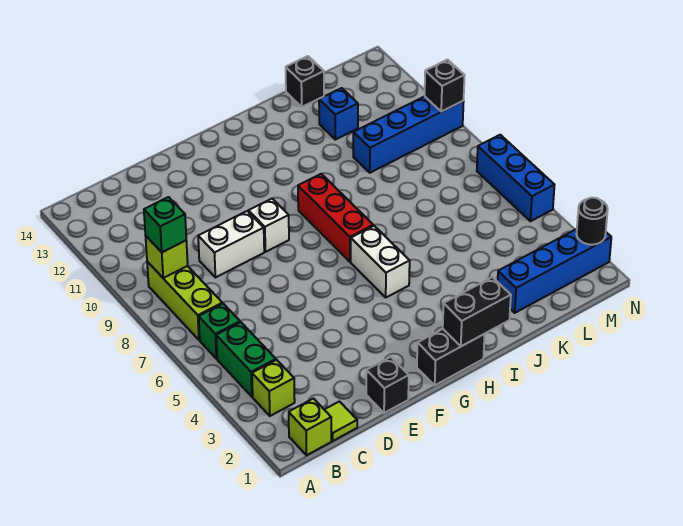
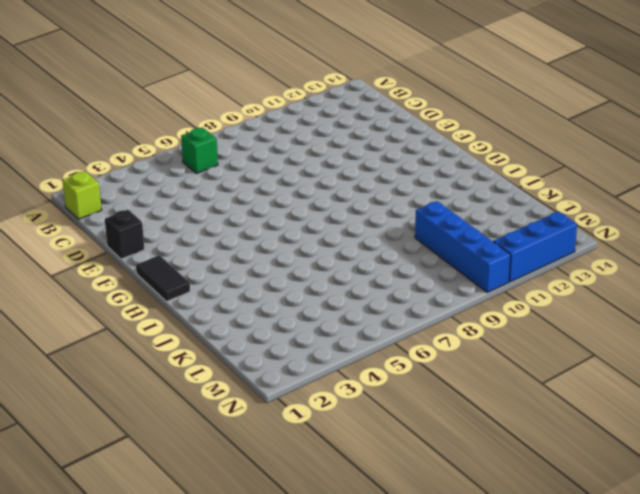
black tile G1:H1 level 1 -> black brick G1:H1 level 1
blue brick N11:N13 level 1 -> blue brick N5:N7 level 1
none -> lime brick B3 level 1
none -> green brick B4:B5 level 1
none -> lime brick B7:B9 level 1

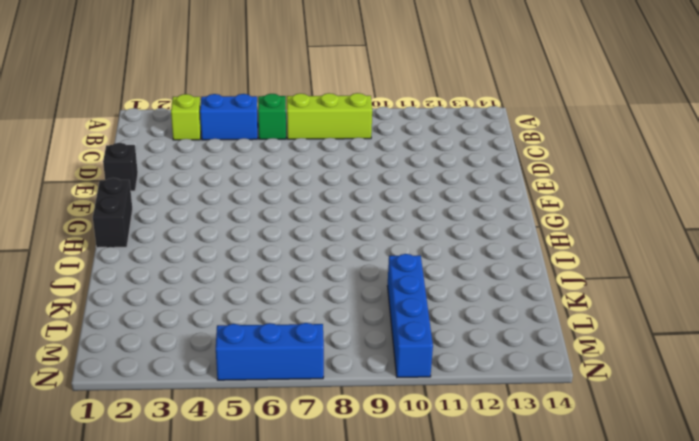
blue brick B4:B5 level 1 -> green brick B4:B5 level 1
none -> lime brick B1 level 1
none -> lime tile C1 level 1
none -> white brick D9:E9 level 1

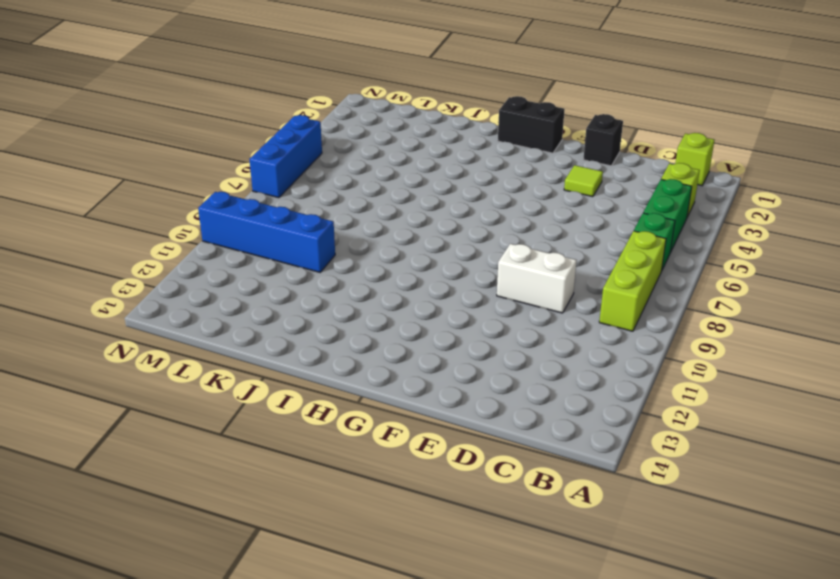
lime tile E3 level 1 -> lime tile C1 level 1
none -> white brick F9 level 1
none -> white brick H5:H6 level 1
none -> red brick H7:H9 level 1

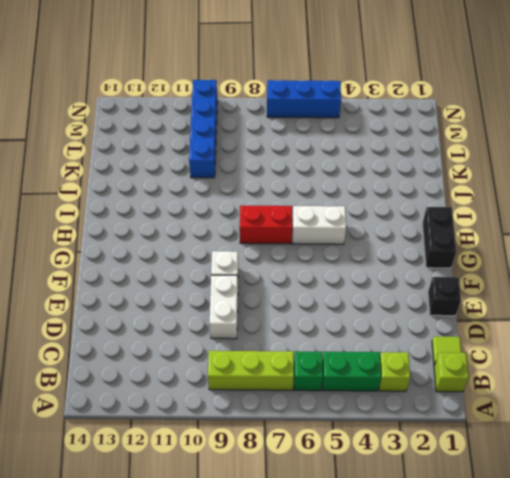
red brick H7:H8 level 1 -> red brick H7:H9 level 1
none -> blue brick K2:N2 level 1
none -> blue brick K12 level 1
none -> black brick K14 level 1

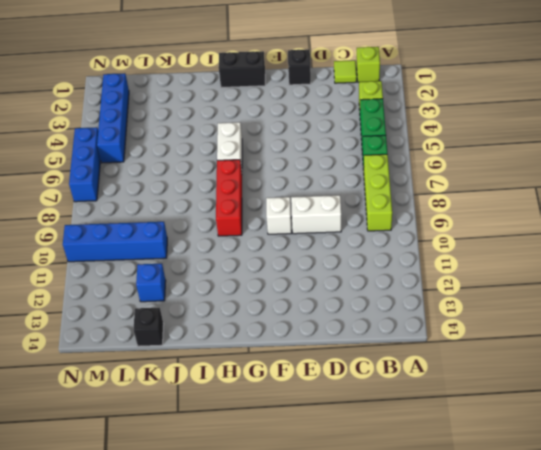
blue brick M2:M5 level 1 -> blue brick K2:N2 level 1
none -> lime brick B9 level 2
none -> black brick H1:I1 level 2
none -> black round brick N2 level 2

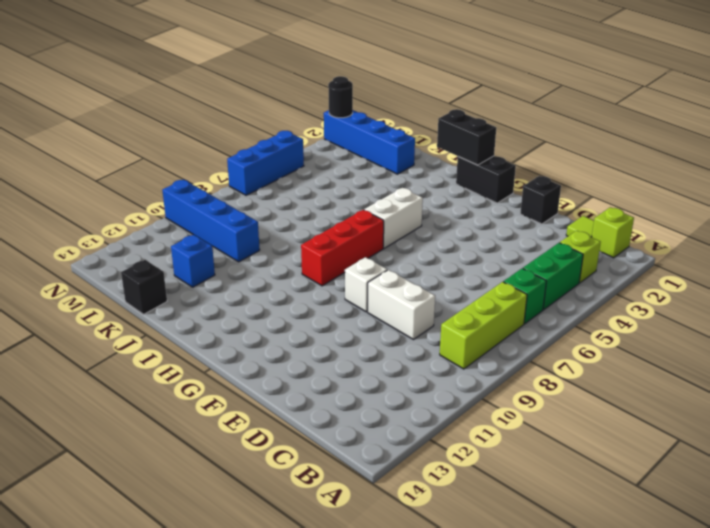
none -> lime brick B9 level 2
none -> black brick N10 level 2
none -> green brick B9 level 3

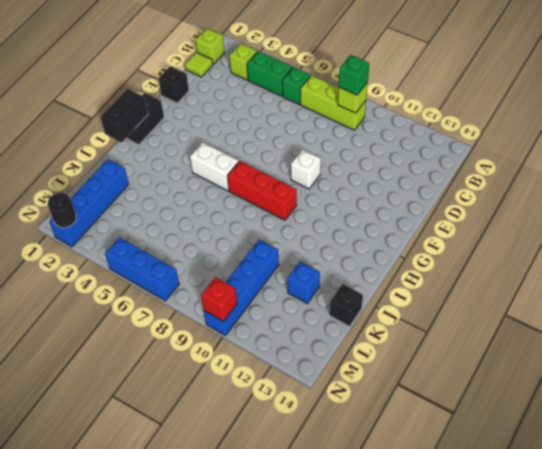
red brick N10 level 2 -> black brick N10 level 2
none -> white brick D9:E9 level 1

